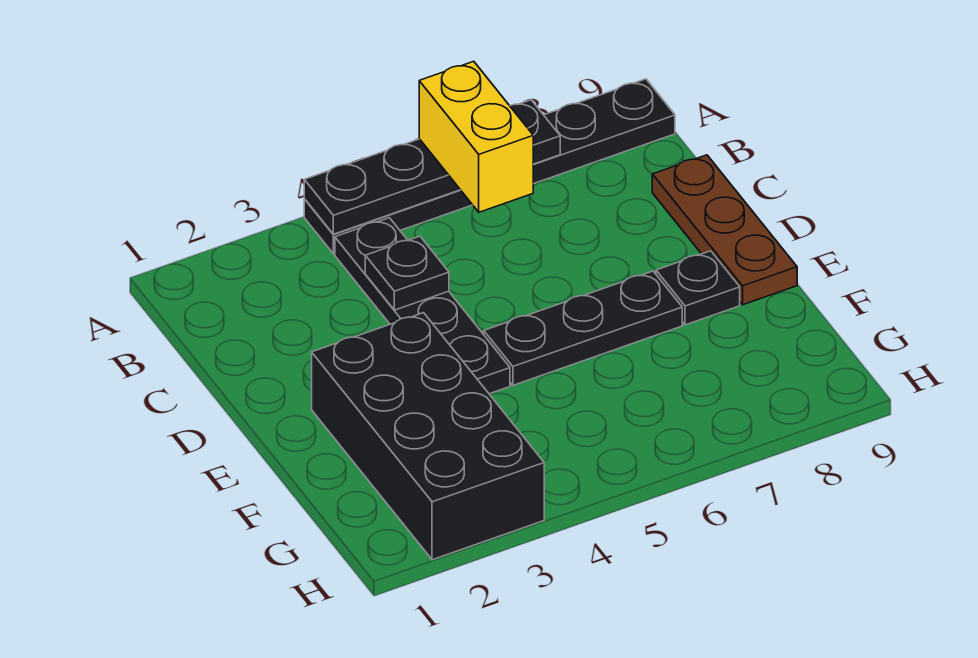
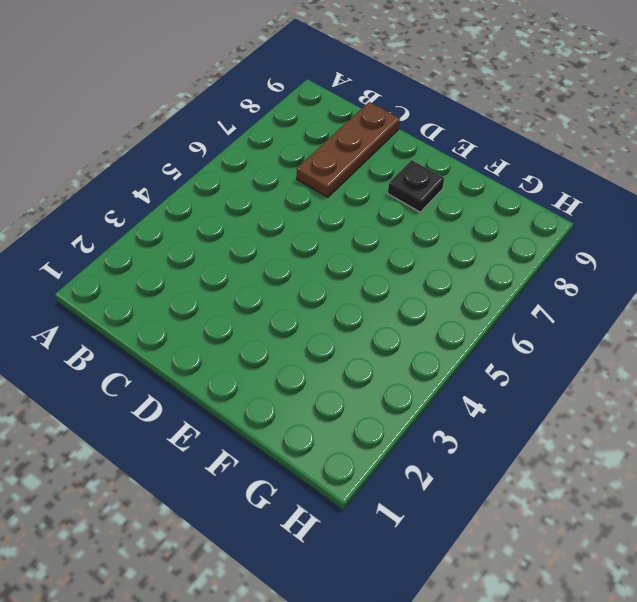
brown plate C7:C9 level 1 -> brown plate C9:E9 level 1
none -> black plate A4:A9 level 1
none -> black plate B4:E4 level 1

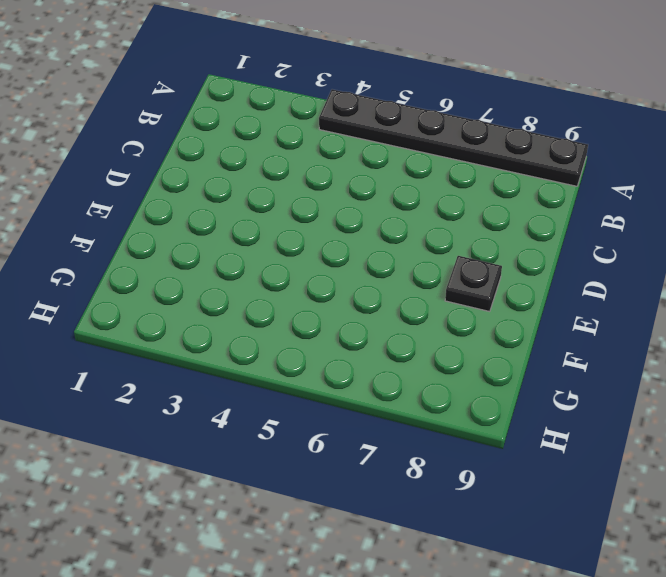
none -> black plate B4:E4 level 1
none -> brown plate C9:E9 level 1

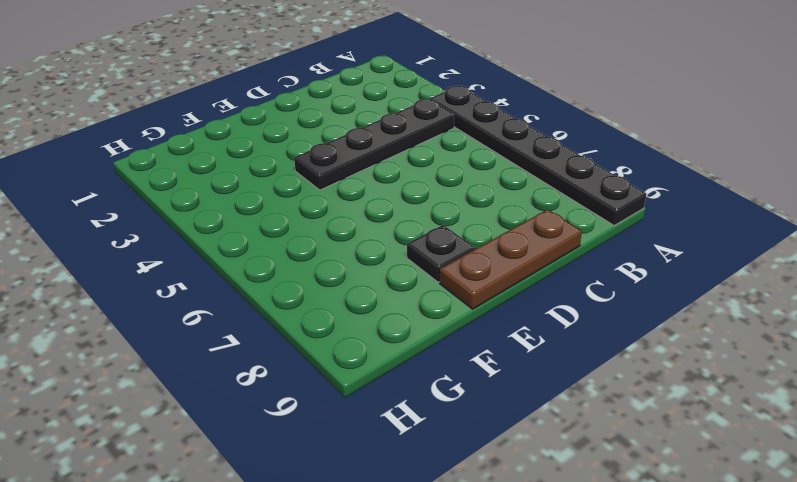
none -> black brick E2:H3 level 1
none -> black plate E5:E7 level 1

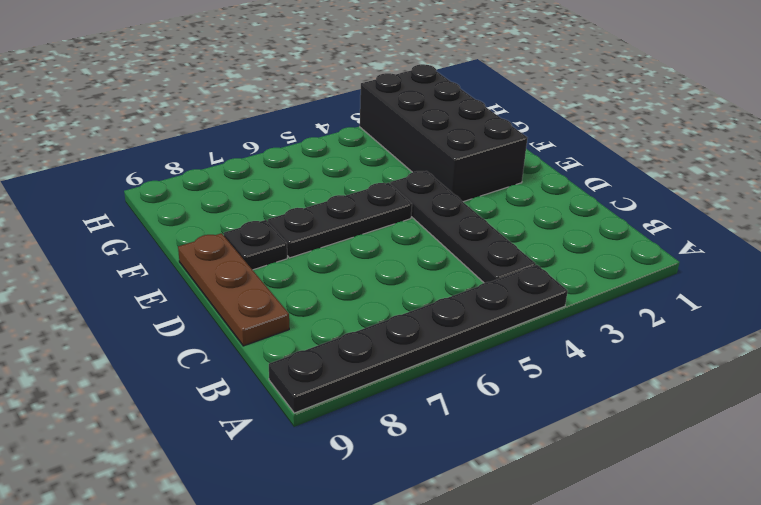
none -> black plate A4:A7 level 2
none -> black plate C4 level 2

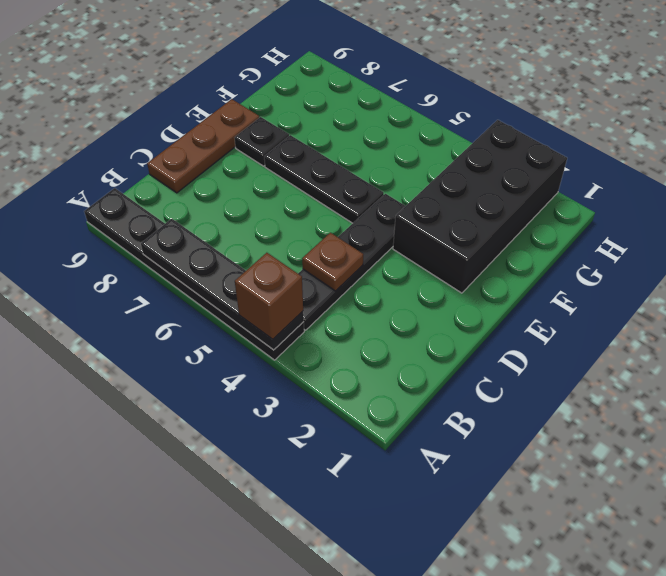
brown brick A4 level 3 -> none
brown plate C4 level 2 -> black plate C4 level 2
none -> yellow brick A6:B6 level 3

